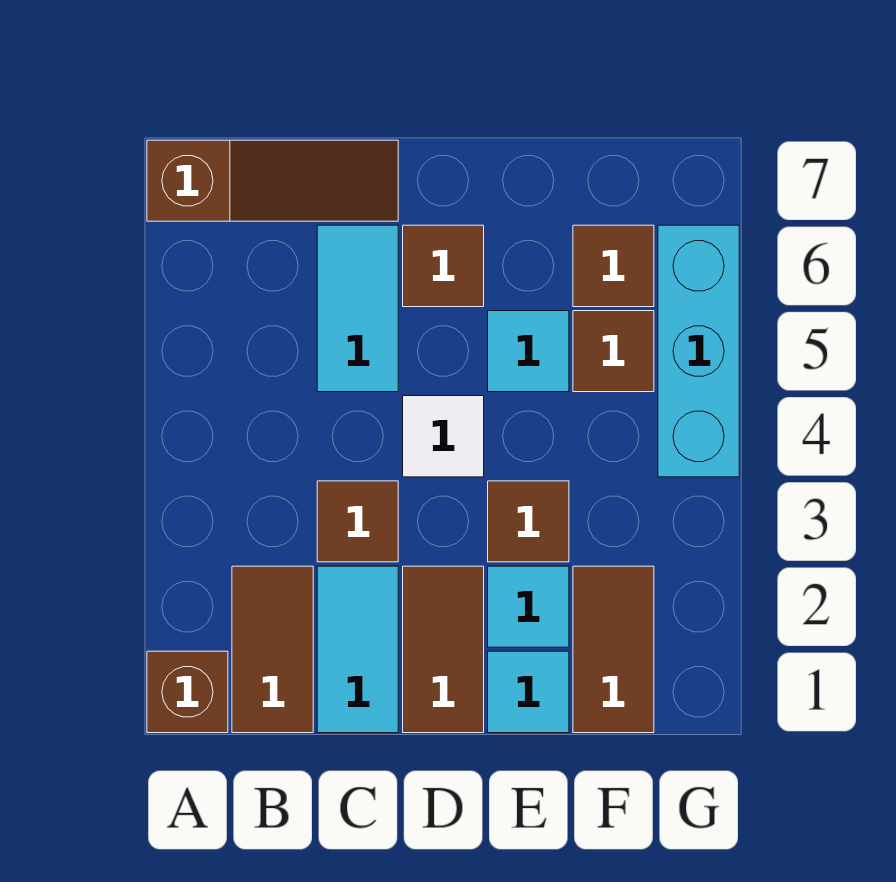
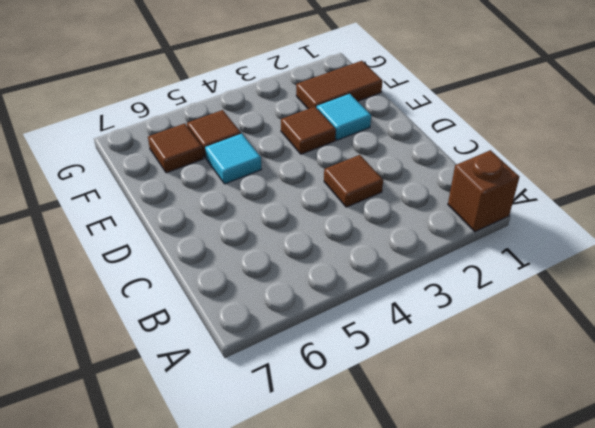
none -> brown slope A7:C7 level 1 top A
none -> brown tile B1:B2 level 1
none -> cyan tile C1:C2 level 1

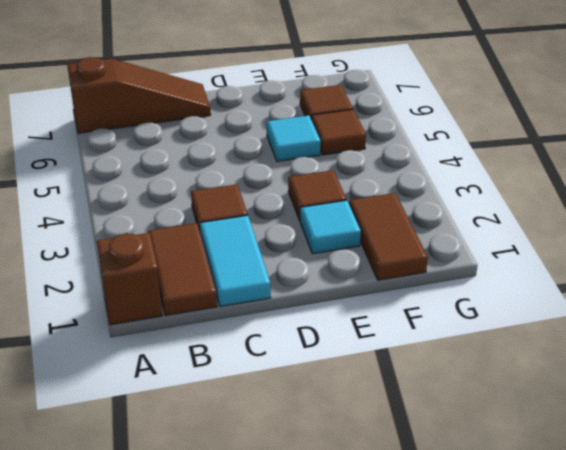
none -> cyan tile C5:C6 level 1
none -> brown tile D1:D2 level 1
none -> white tile D4 level 1

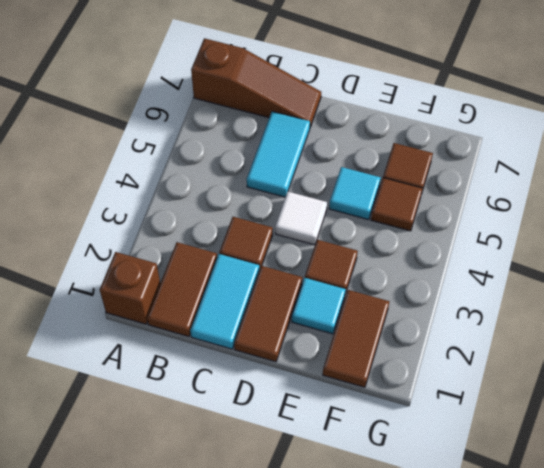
none -> brown tile D6 level 1
none -> cyan tile E1 level 1
none -> cyan brick G4:G6 level 1

